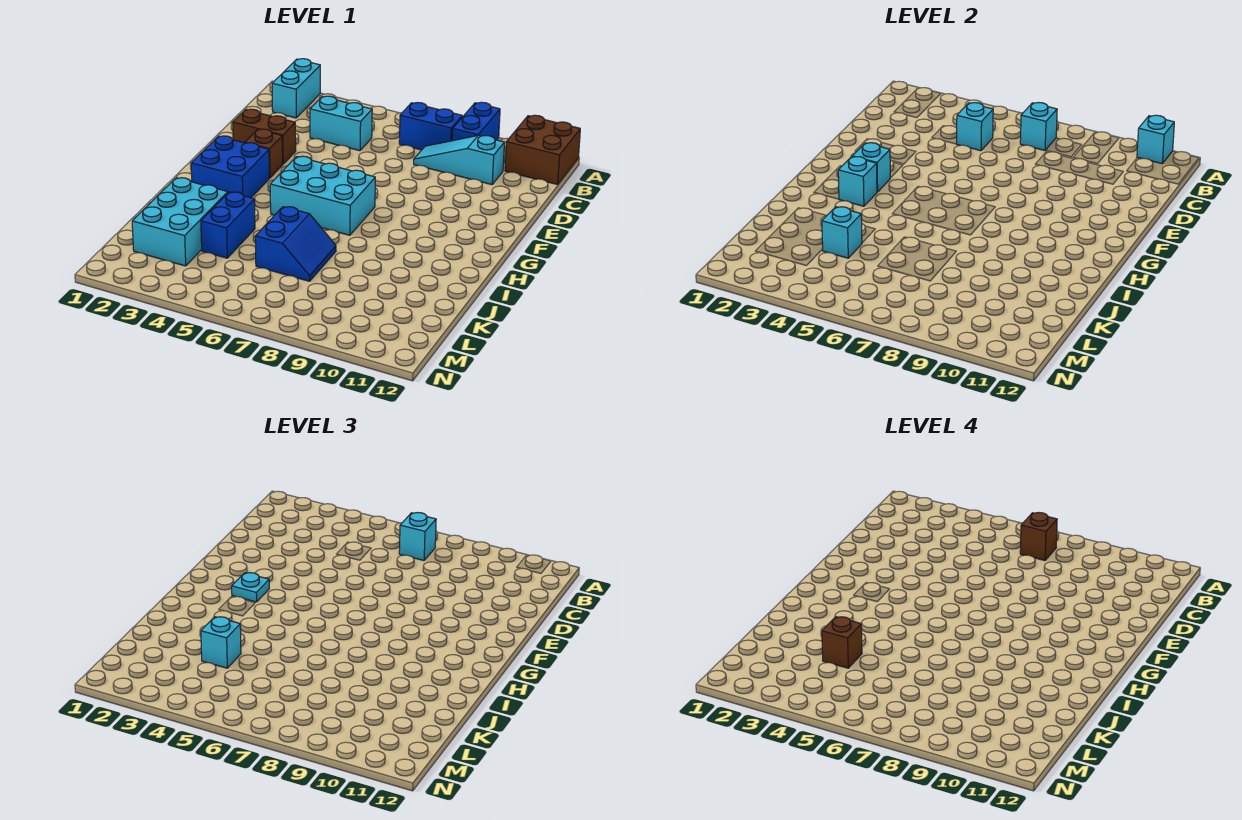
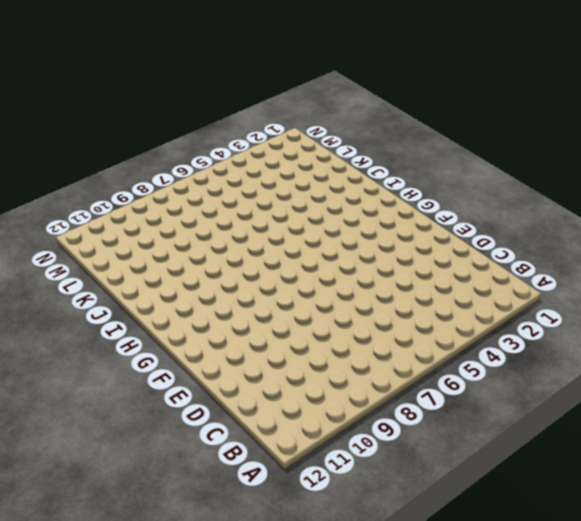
none -> cyan brick A2:B2 level 1
none -> blue brick A9:B9 level 1
none -> brown brick A11:B12 level 1

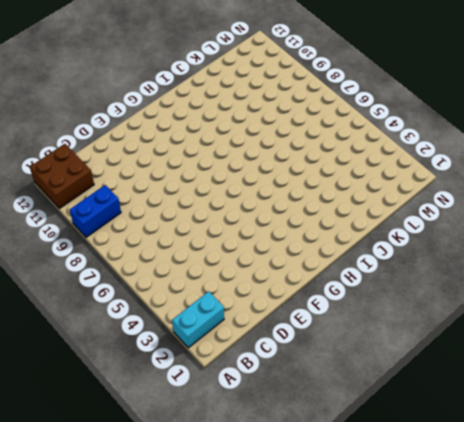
none -> blue brick B7:B8 level 1
none -> cyan brick C4:C5 level 1
none -> cyan slope C8:C10 level 1 top 10

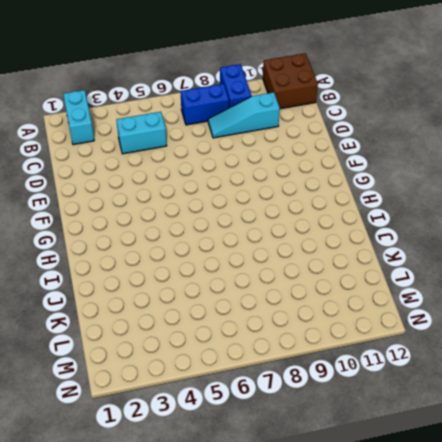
none -> brown brick E2:E3 level 1
none -> brown brick F3 level 1
none -> blue brick G2:H3 level 1

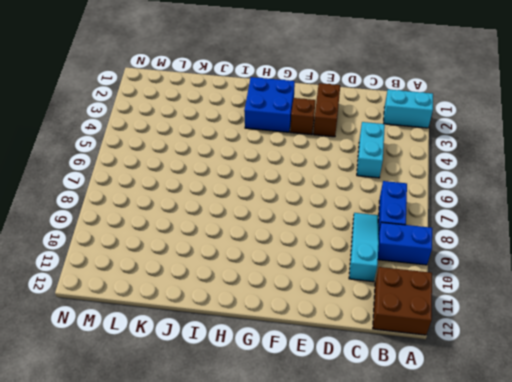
none -> cyan brick G5:H7 level 1
none -> cyan brick J2:L3 level 1
none -> blue brick J4:K4 level 1

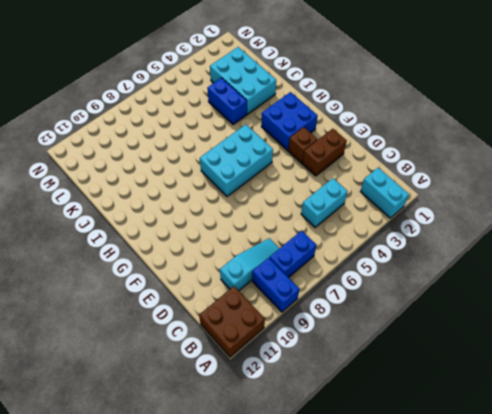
none -> blue slope J6:K7 level 1 top 6
none -> cyan brick A11 level 2
none -> cyan brick B7 level 2

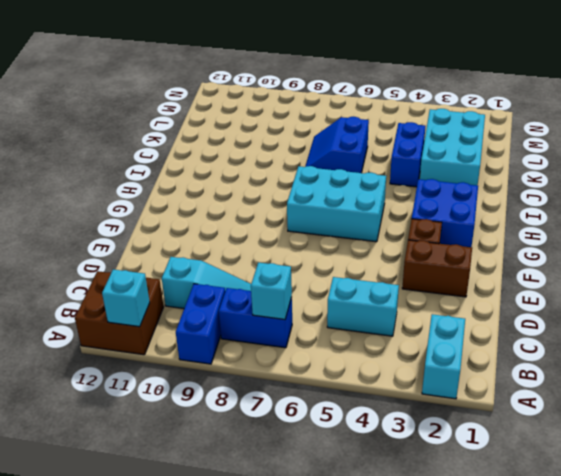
none -> cyan brick C5 level 2
none -> cyan brick G3 level 2
none -> cyan brick H3 level 2

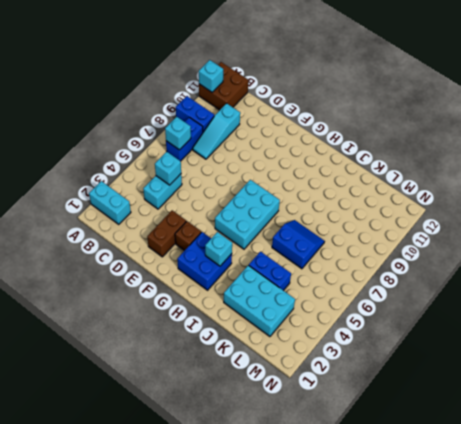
none -> cyan brick G3 level 2
none -> cyan brick K4 level 2
none -> cyan brick B7 level 3

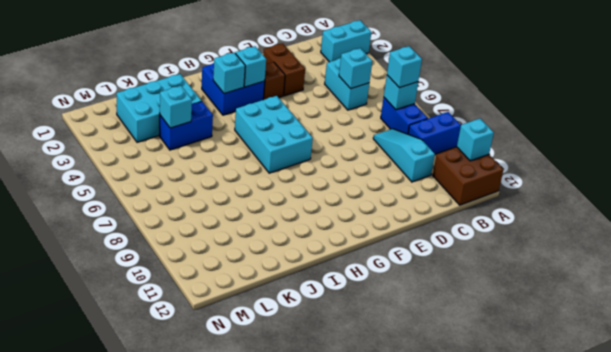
none -> blue slope J6:K7 level 1 top 6
none -> cyan plate G3 level 3
none -> cyan brick K4 level 3

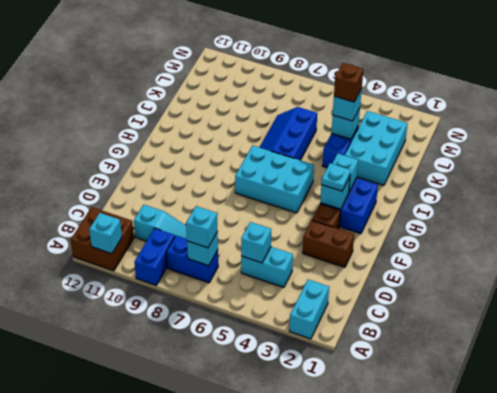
blue slope I6:K7 level 1 top 6 -> blue slope J6:K7 level 1 top 6
none -> brown brick B7 level 4

